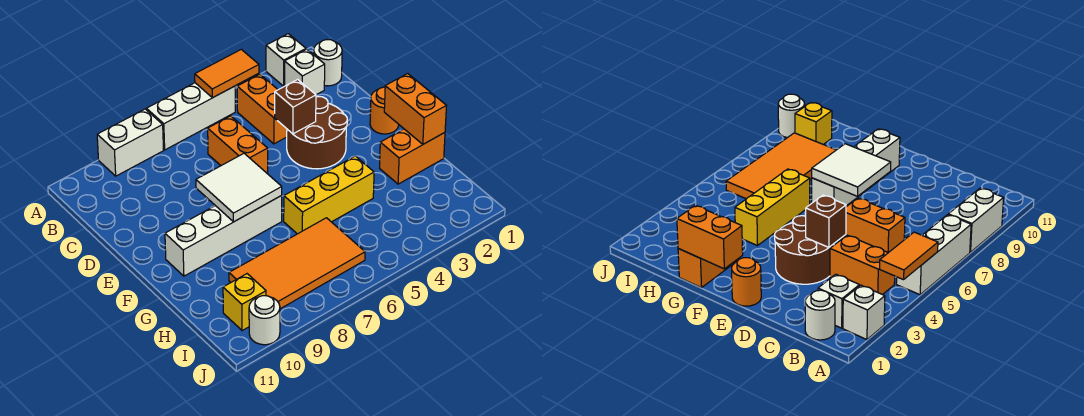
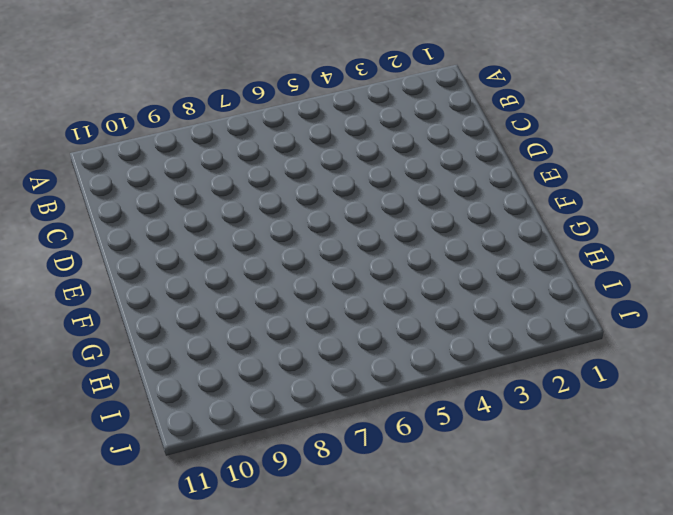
none -> white brick A2 level 1
none -> white brick A5:A7 level 1
none -> white brick A8:A9 level 1

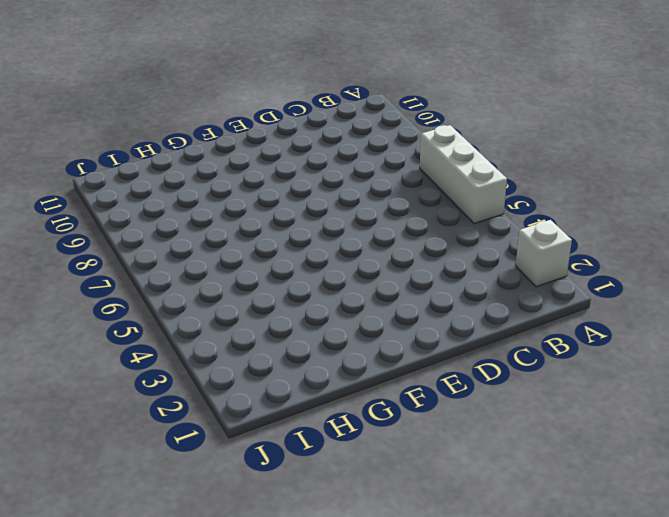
none -> white brick A8:A9 level 1
none -> white round brick B1 level 1
none -> white brick B2 level 1

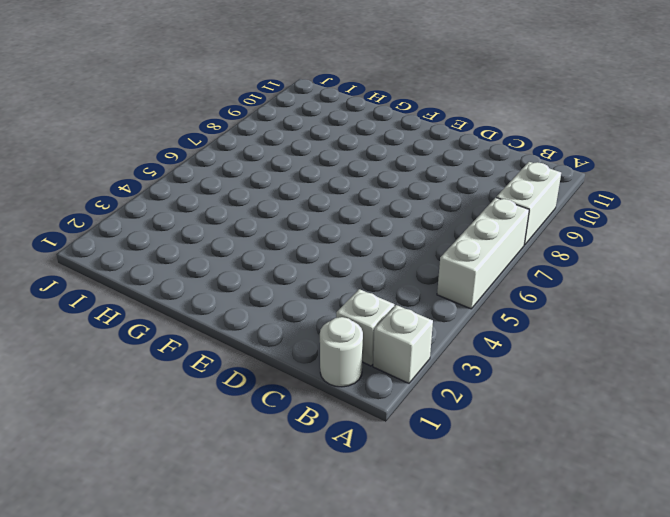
none -> orange brick B4:C4 level 1
none -> orange brick C6:D6 level 1
none -> brown round brick D3:E4 level 1

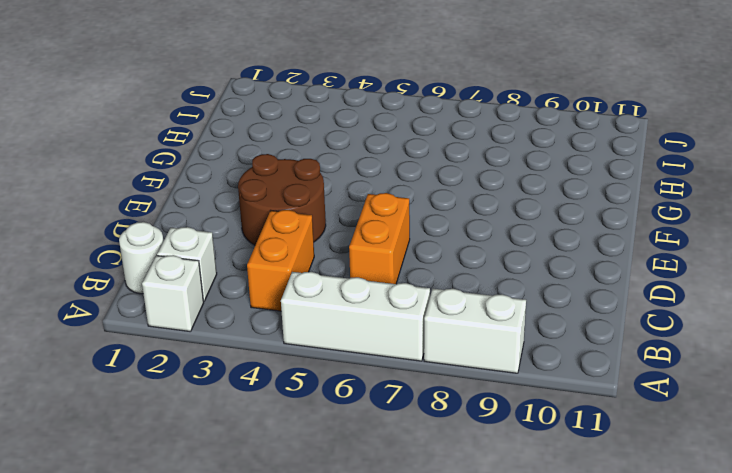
none -> orange round brick E1 level 1
none -> white brick F7:F10 level 1
none -> orange brick G1:G2 level 1

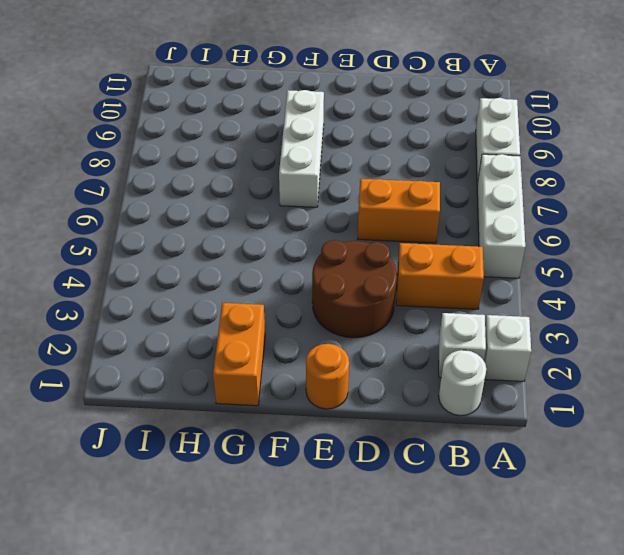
white brick F7:F9 level 1 -> white brick F7:F10 level 1
none -> yellow brick G4:G6 level 1
none -> orange tile H6:I9 level 1
none -> yellow brick I10 level 1

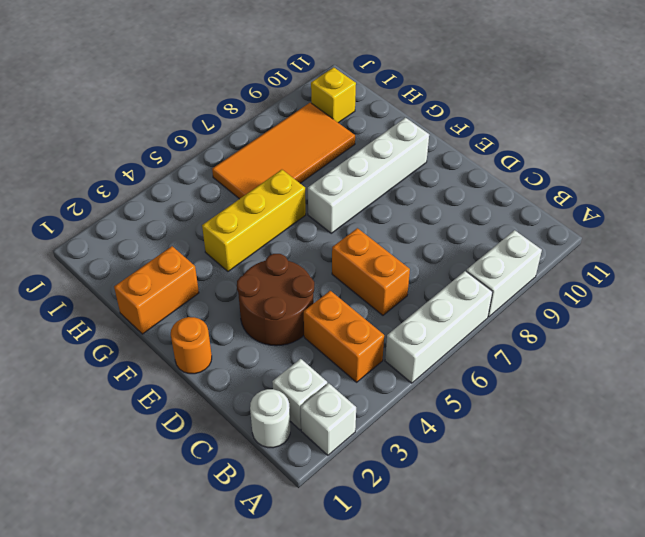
none -> white round brick J10 level 1
none -> orange tile A4:A5 level 2
none -> brown brick D4 level 2

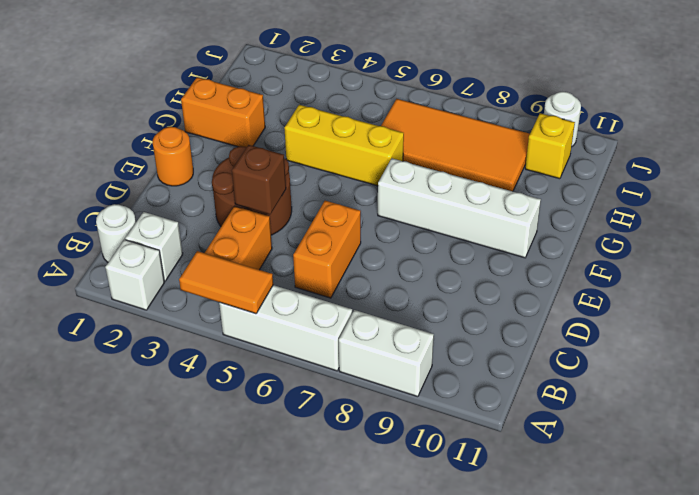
none -> white tile E7:F8 level 2
none -> orange brick F1:G1 level 2

